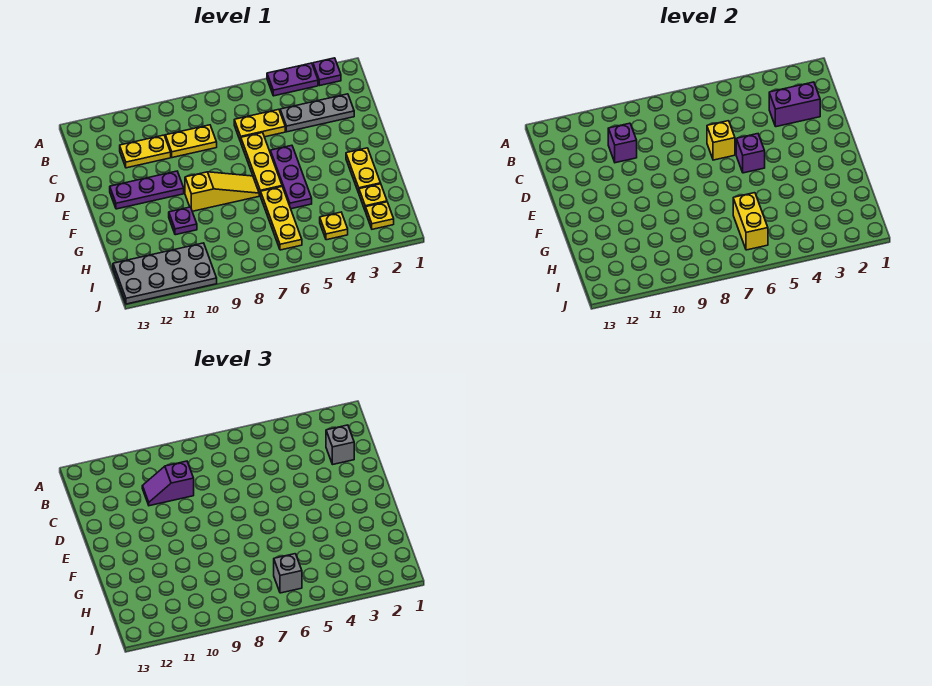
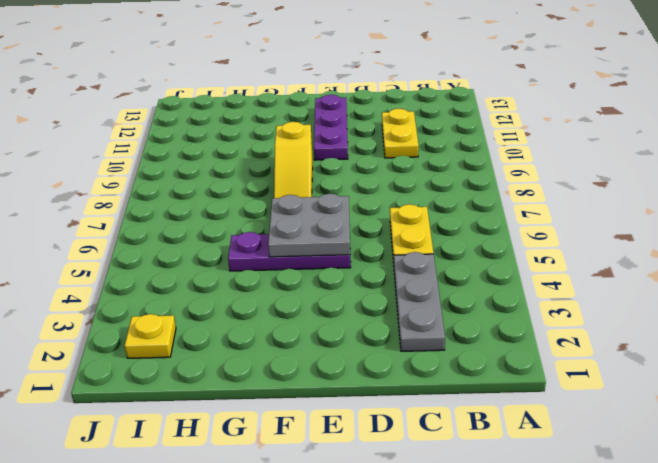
grey plate E5:F6 level 2 -> purple brick E5 level 2
none -> purple plate A2 level 1
none -> purple plate A3:A4 level 1
none -> yellow plate C8:C9 level 1

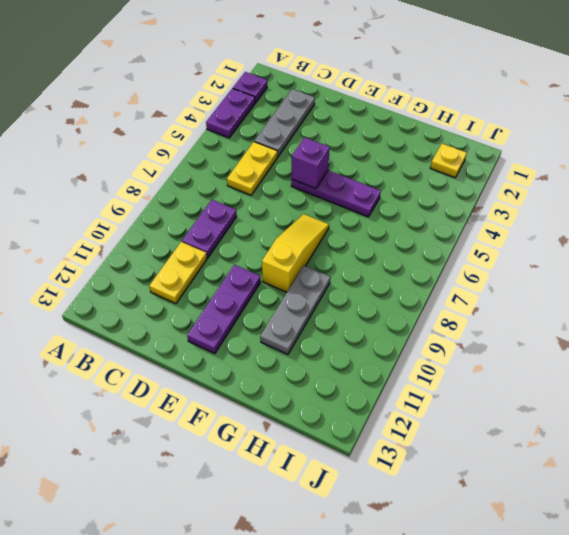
purple plate C8:C9 level 1 -> yellow plate C8:C9 level 1
grey plate G9:G11 level 1 -> purple plate G10 level 1
none -> yellow plate D6:F6 level 1
none -> yellow plate F2:G2 level 1
none -> yellow plate G6:I6 level 1

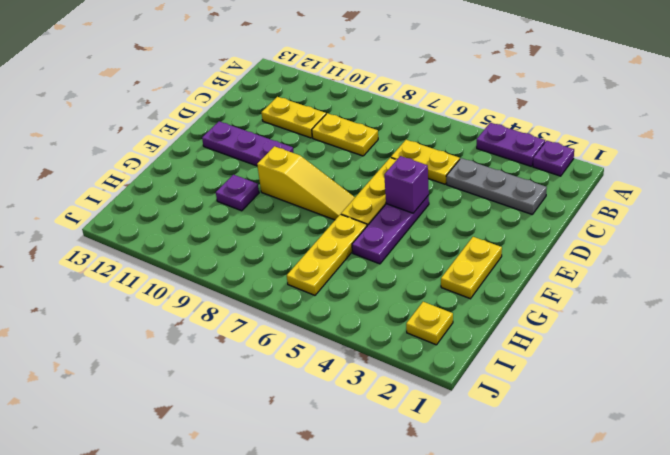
none -> yellow plate H2 level 1
none -> yellow plate I4 level 1
none -> grey plate I10:J13 level 1

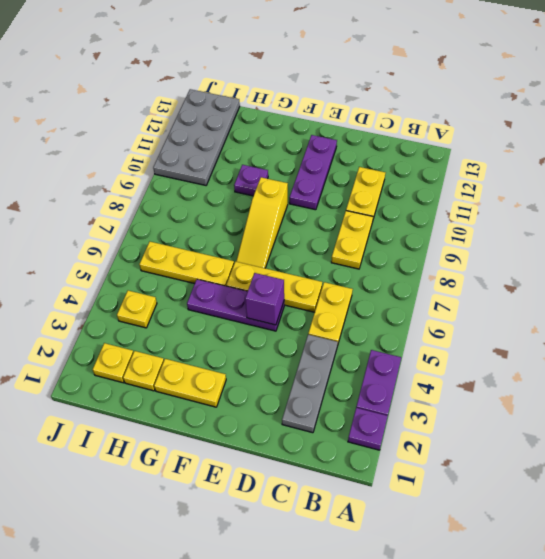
none -> purple brick C2:C3 level 2
none -> purple brick C10 level 2
none -> yellow brick D6 level 2

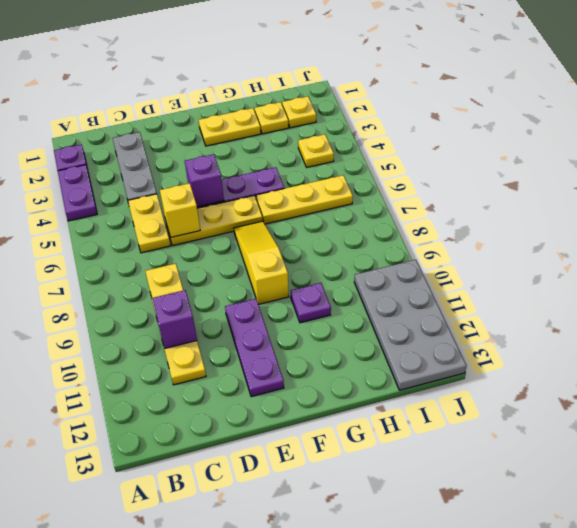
none -> purple brick C2:C3 level 2
none -> yellow brick H6:I6 level 2
none -> grey brick C2 level 3

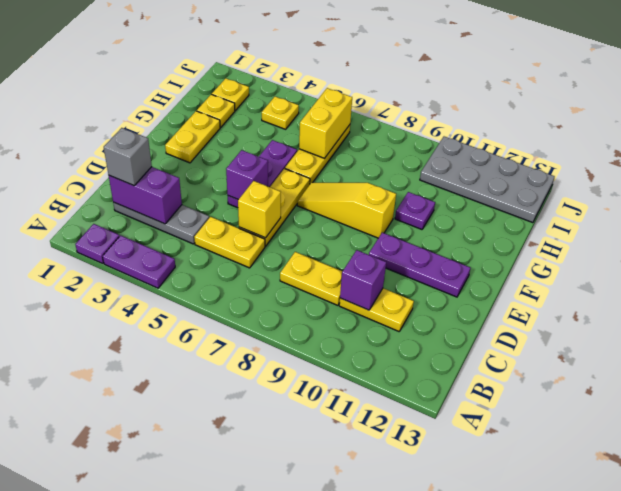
none -> purple slope C9:C10 level 3 top 9
none -> grey brick I6 level 3

